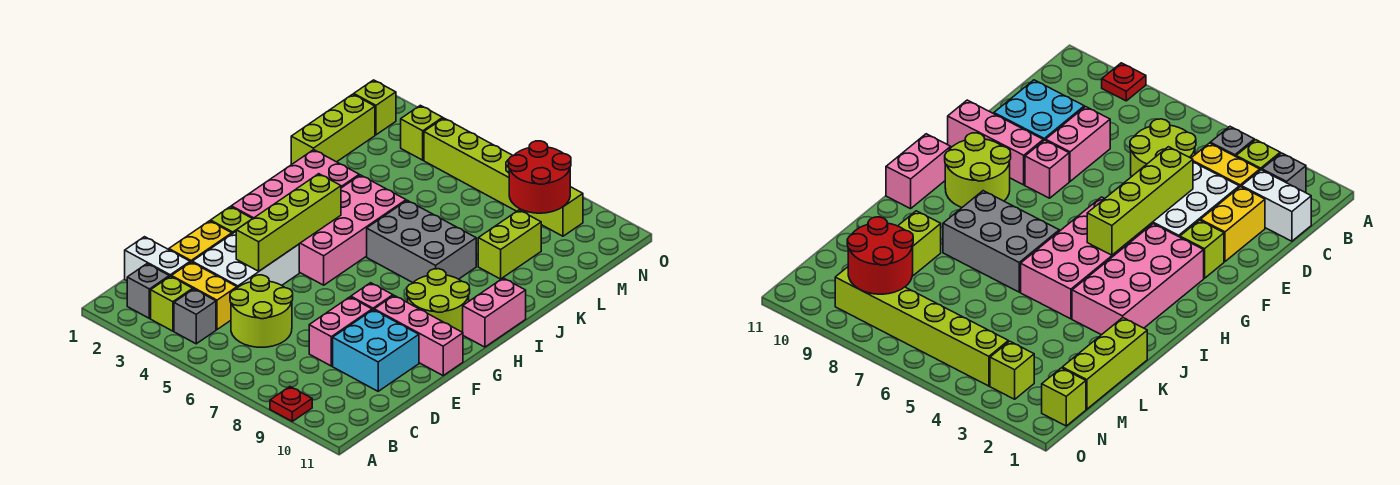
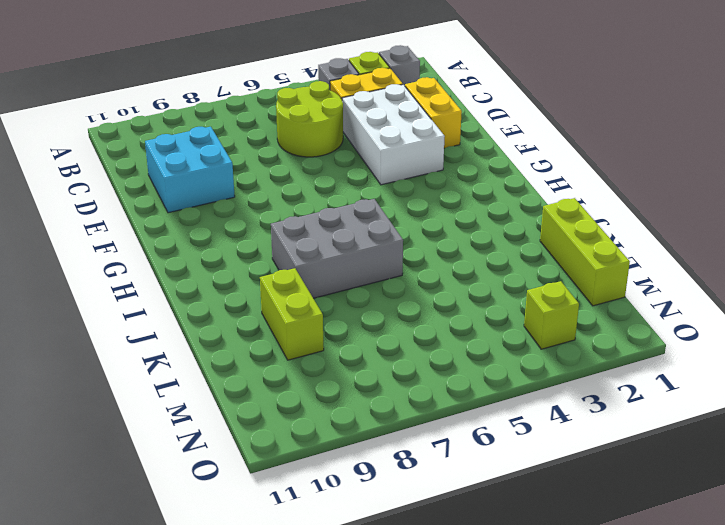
none -> red plate A9 level 1
none -> white brick C1:C2 level 1
none -> pink brick D8:E8 level 1

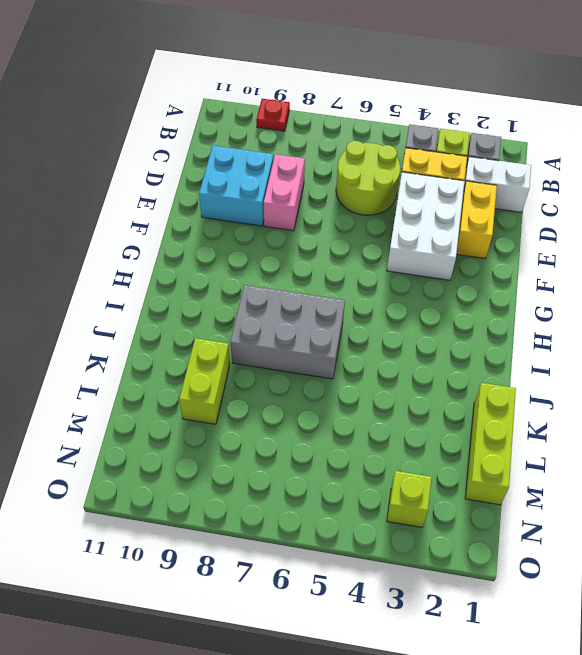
none -> lime brick F2 level 1
none -> pink brick F8 level 1
none -> pink brick F9:F11 level 1

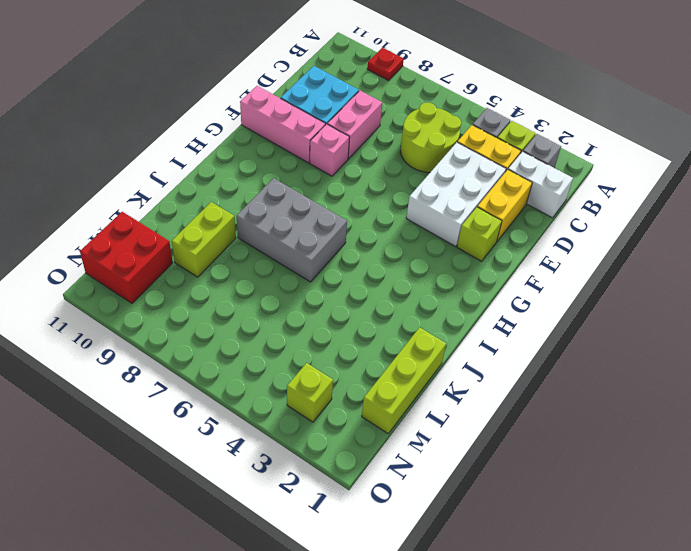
red brick M10:N11 level 1 -> none
none -> pink brick G2:J3 level 1
none -> pink brick G4:J5 level 1
none -> lime round brick G9:H10 level 1

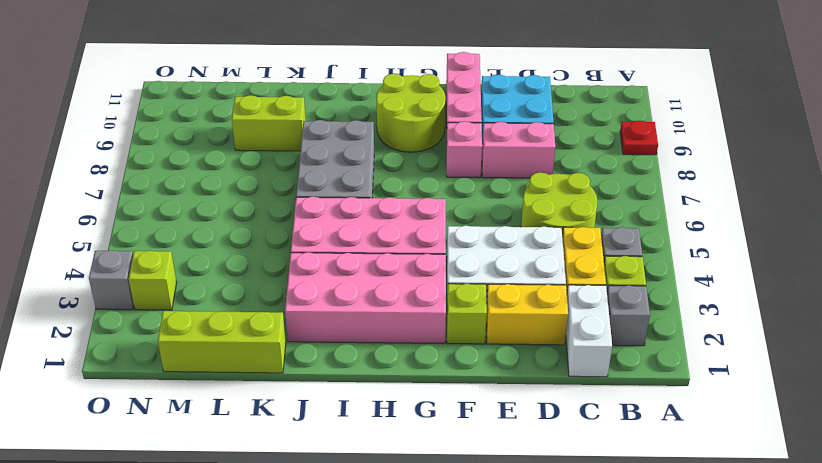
grey brick O3 level 1 -> none
none -> pink brick H11:I11 level 1
none -> lime brick N1 level 1
none -> lime brick N4:N9 level 1

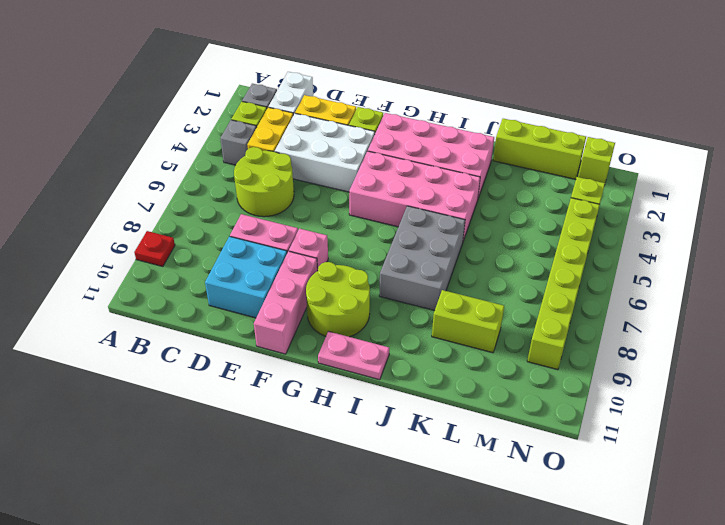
pink plate H11:I11 level 1 -> pink brick H11:I11 level 1
none -> lime brick E4:H4 level 2
none -> red round brick M8:N9 level 2

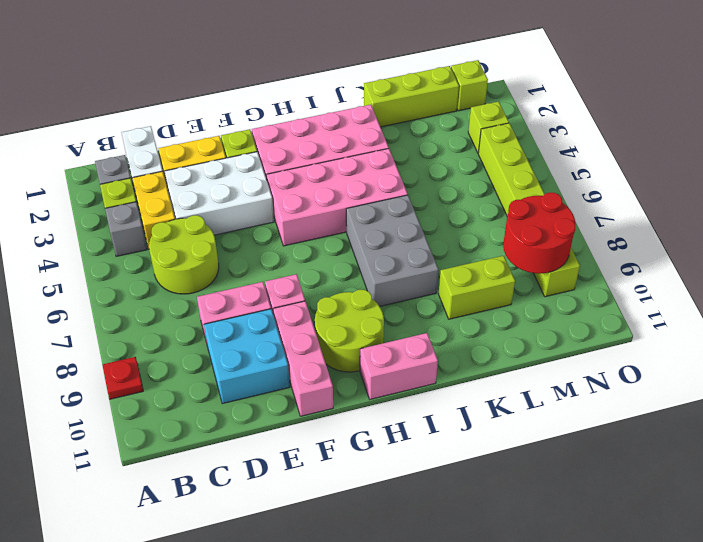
none -> lime brick E4:H4 level 2

